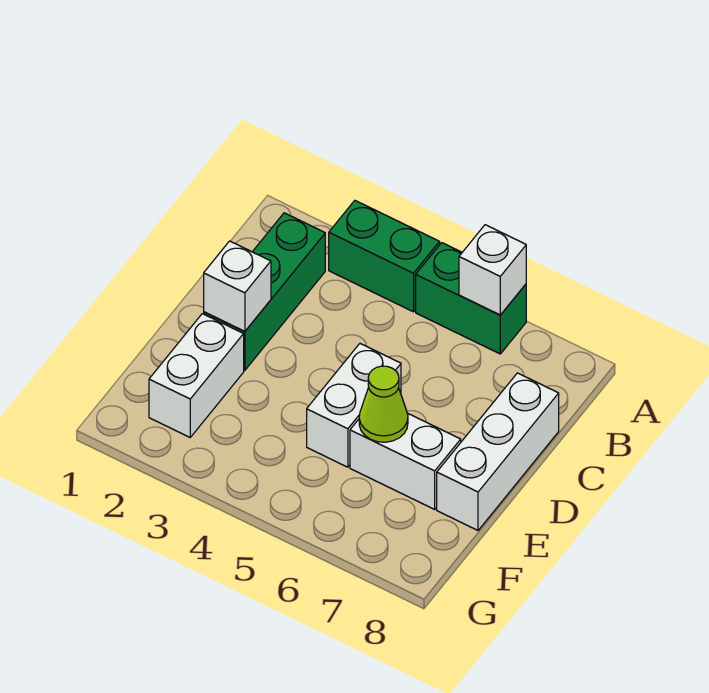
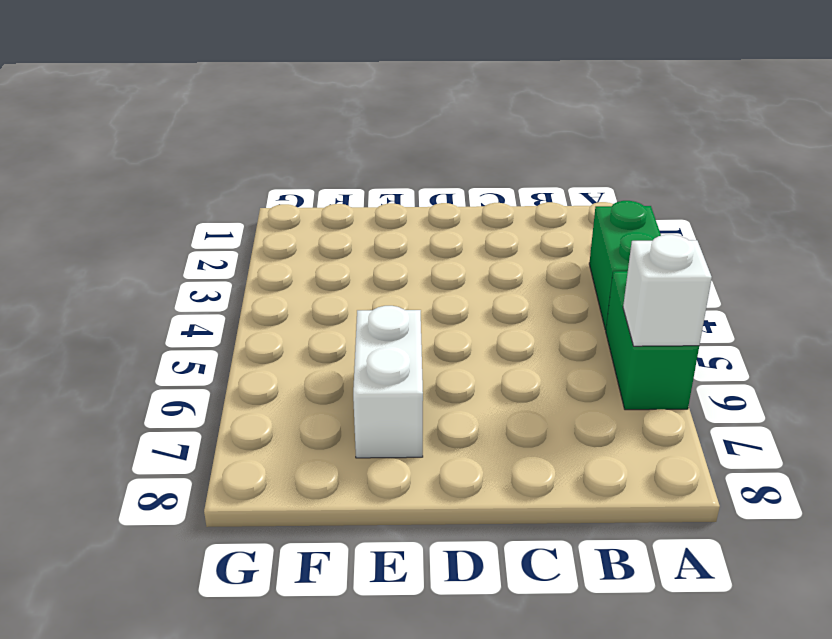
none -> green brick B2:D2 level 1
none -> white brick C8:E8 level 1

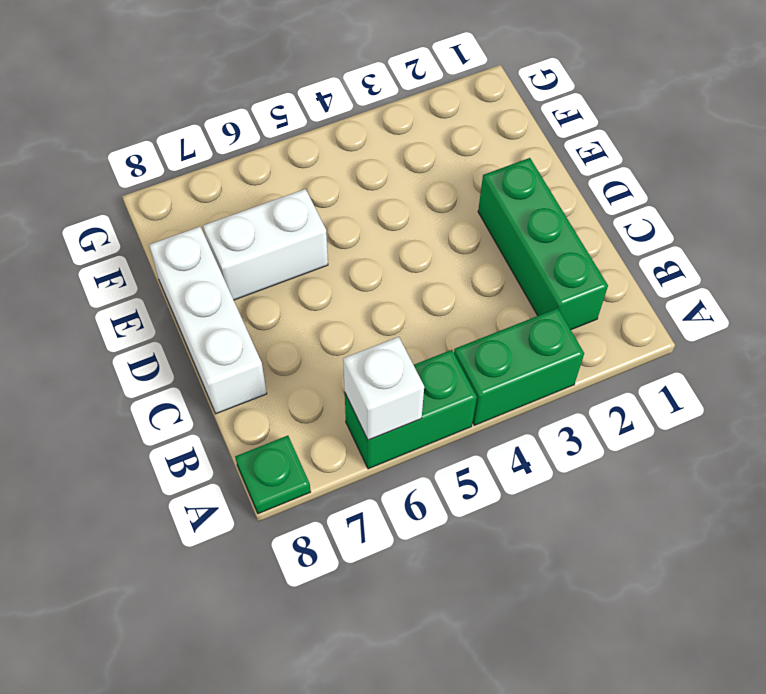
green plate A8 level 1 -> none
none -> white brick D5:E5 level 1
none -> white brick E2:F2 level 1

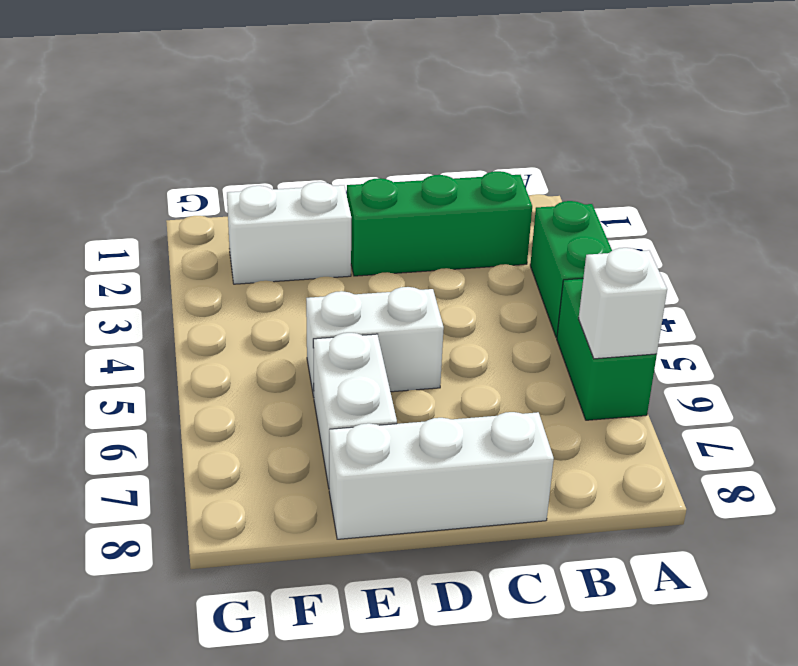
none -> white brick D2 level 2
none -> lime cone E6 level 2

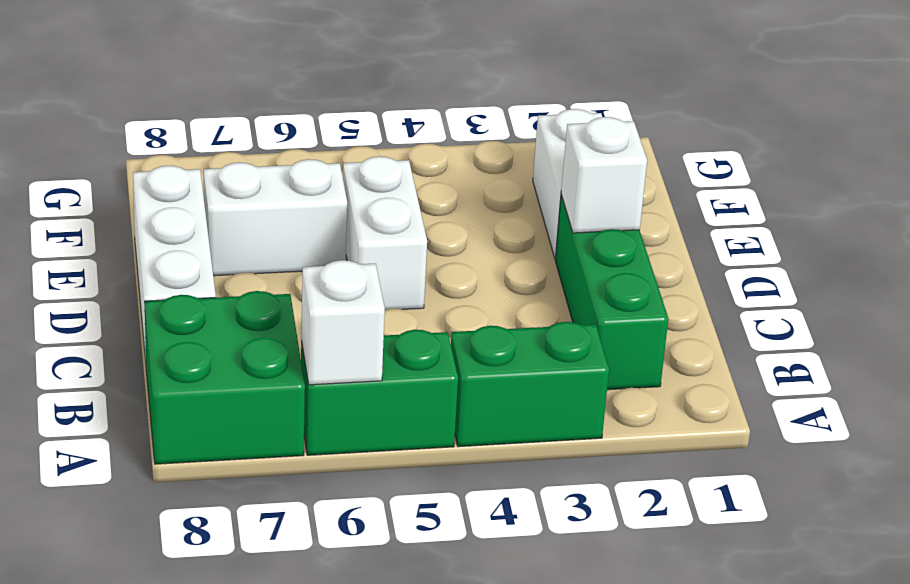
green brick A7:B8 level 1 -> none
none -> lime cone E6 level 2

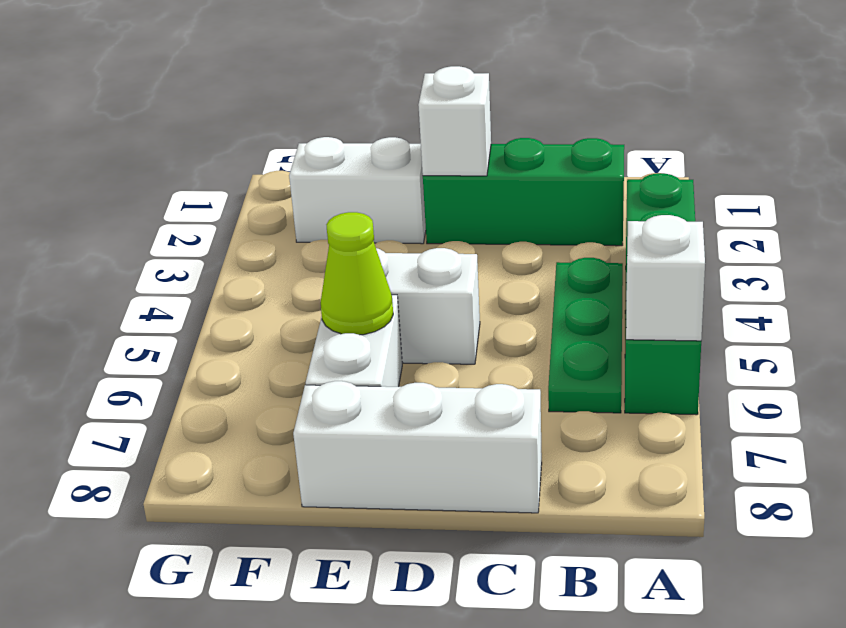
green plate B4:B6 level 1 -> none

